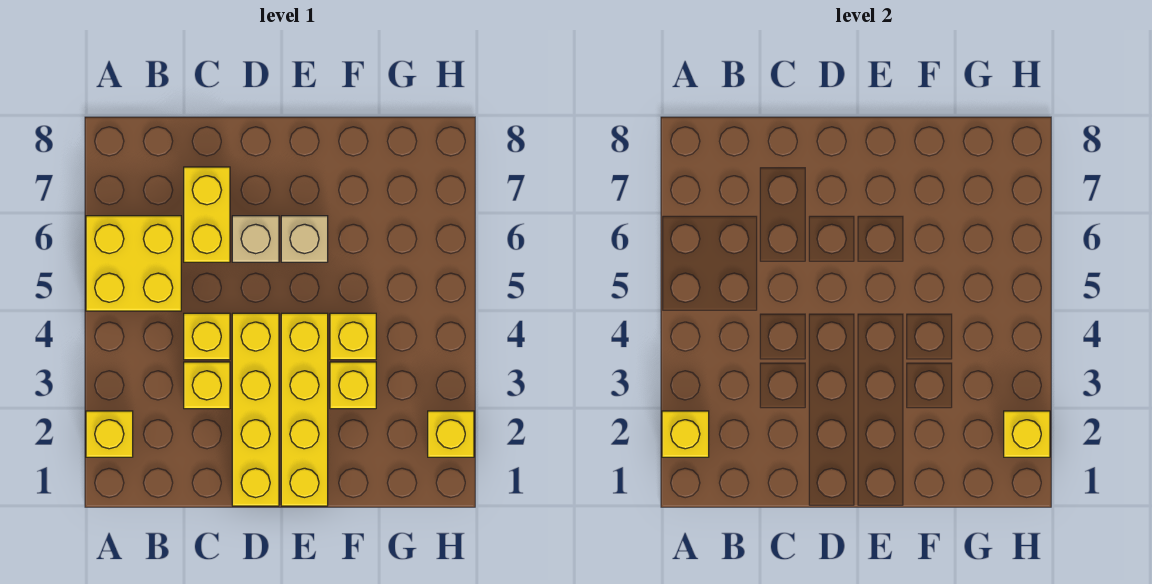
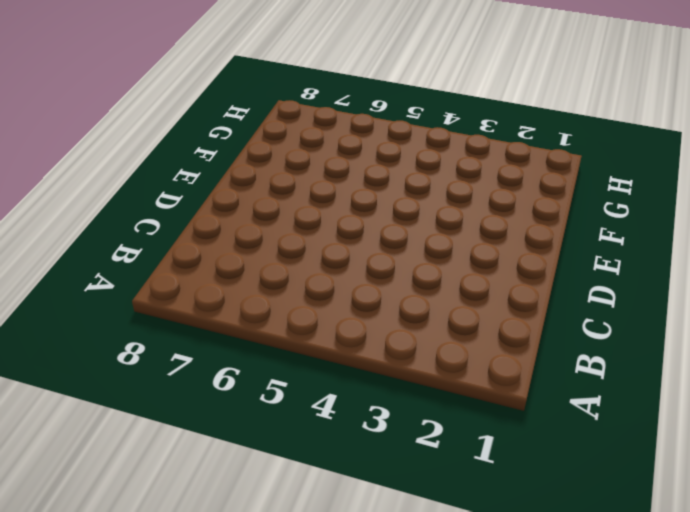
none -> yellow brick A2 level 1
none -> yellow brick A5:B6 level 1
none -> yellow brick C3 level 1

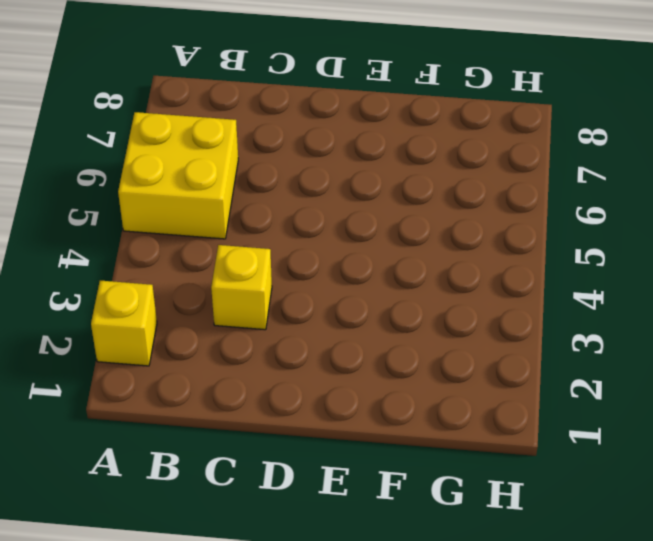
none -> yellow brick C4 level 1
none -> yellow brick C6:C7 level 1
none -> yellow brick D1:D4 level 1

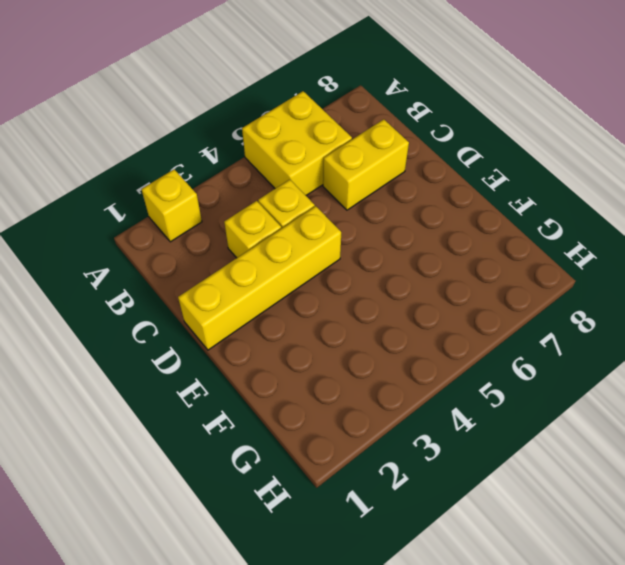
none -> tan brick D6 level 1
none -> yellow brick E1:E4 level 1
none -> tan brick E6 level 1

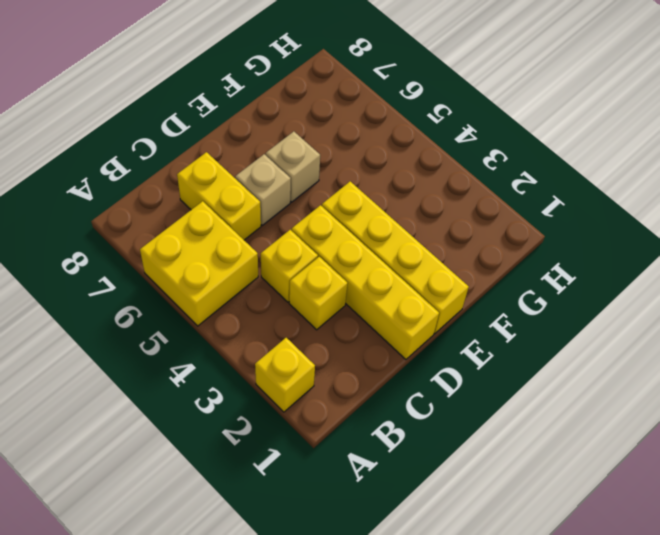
none -> yellow brick F3 level 1
none -> yellow brick F4 level 1
none -> yellow brick H2 level 1

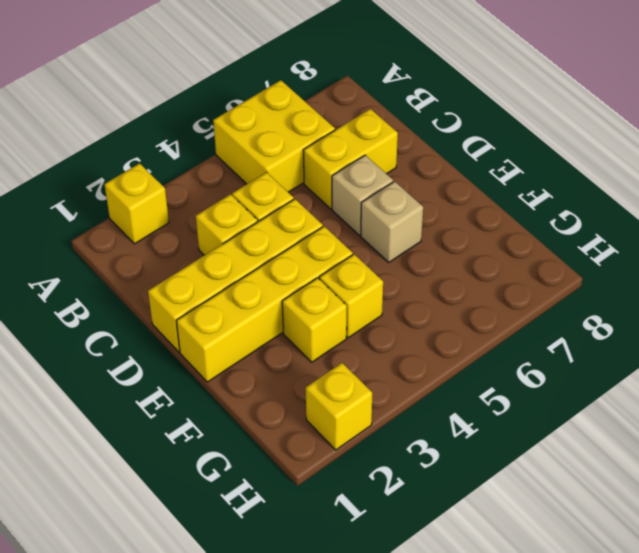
none -> yellow brick A2 level 2
none -> yellow brick H2 level 2

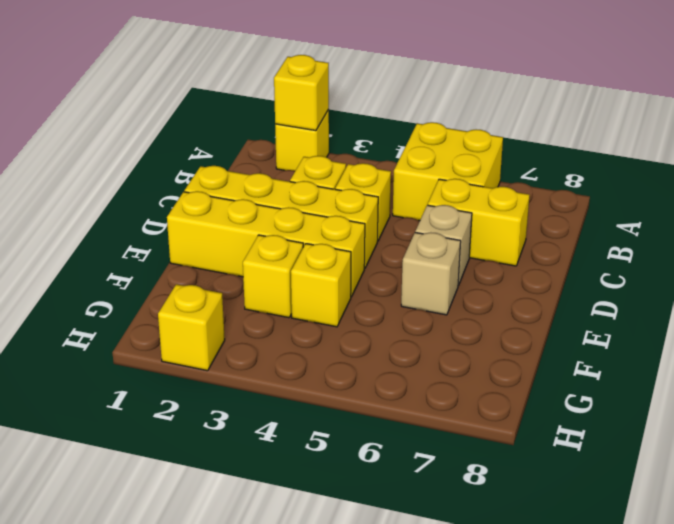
none -> yellow brick H2 level 2

